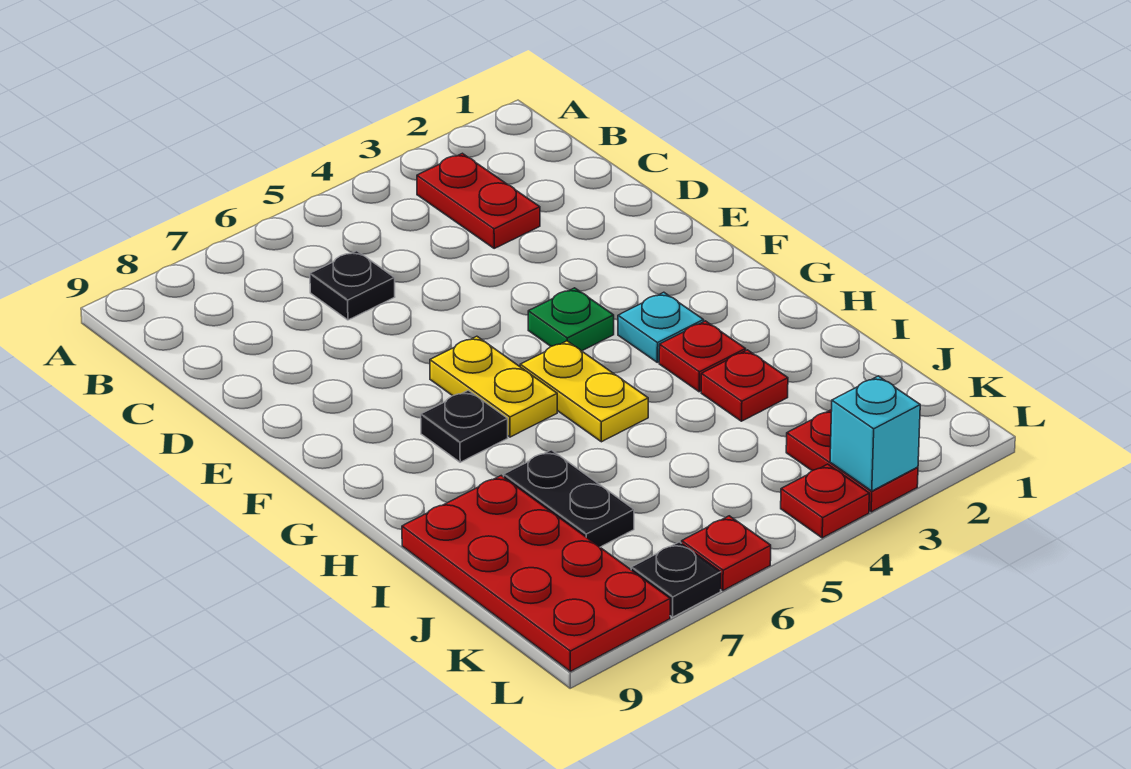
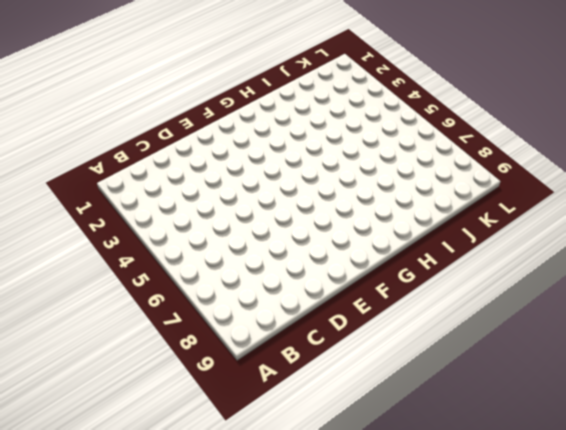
none -> red plate B3:C3 level 1
none -> black plate C6 level 1
none -> green plate F4 level 1

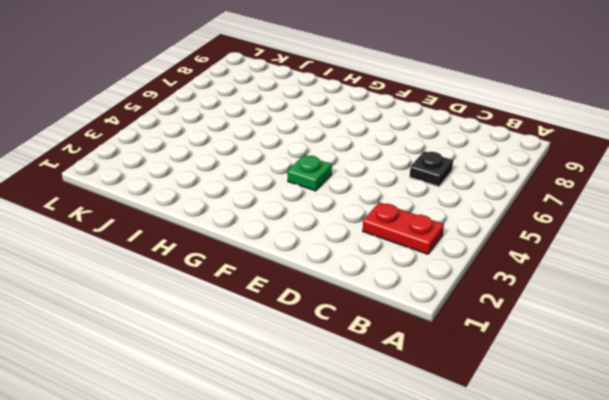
none -> yellow plate F6:G6 level 1
none -> cyan plate G3 level 1
none -> yellow plate G5:H5 level 1

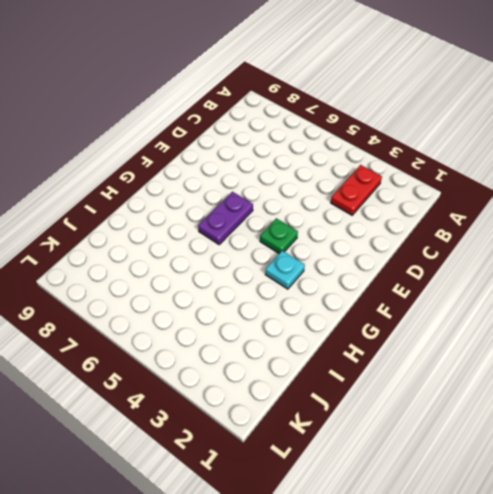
purple plate F6:G6 level 1 -> yellow plate F6:G6 level 1
none -> black plate C6 level 1
none -> yellow plate G5:H5 level 1
none -> black plate G7 level 1

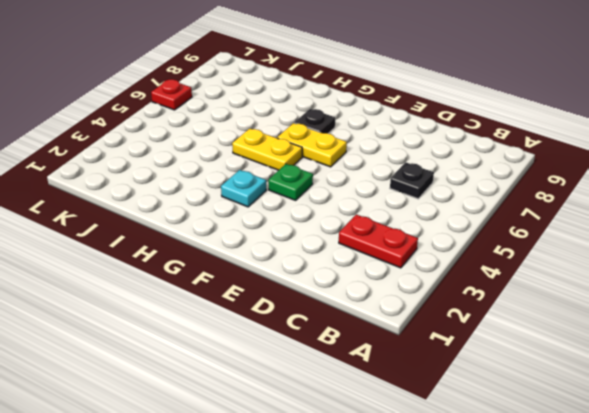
none -> red plate H3 level 1
none -> red plate I3 level 1
none -> black plate I7:J7 level 1

